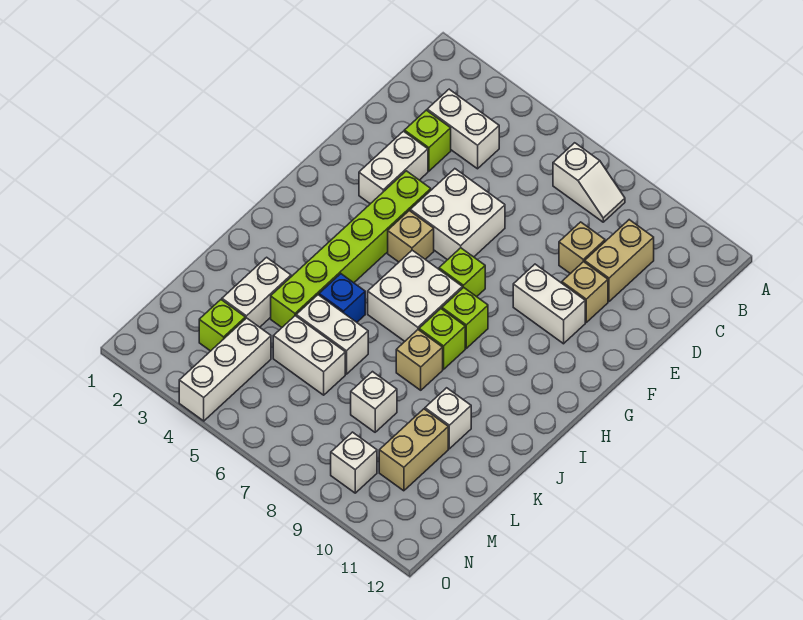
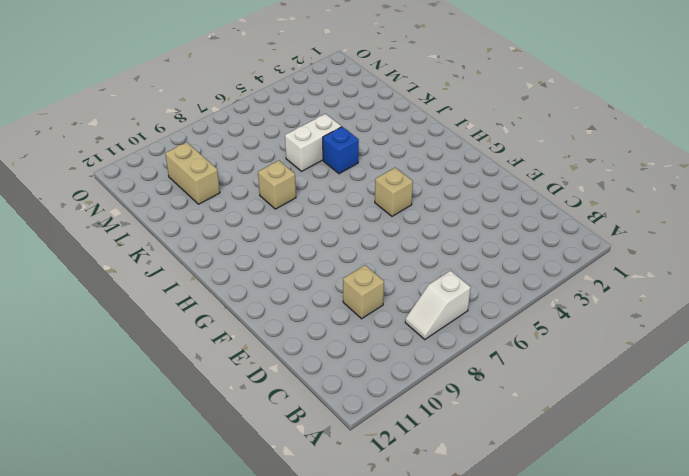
none -> white brick C3:C4 level 1
none -> tan brick C10:D10 level 1
none -> lime brick D3 level 1

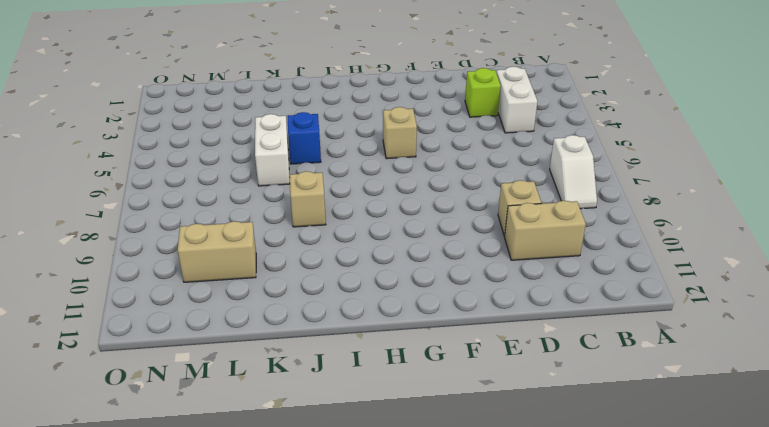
none -> white brick E3:F3 level 1
none -> white brick E5:F6 level 1
none -> tan brick E10 level 1

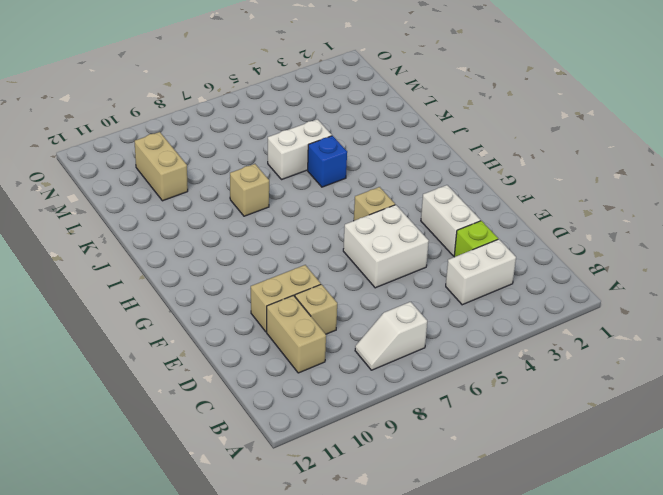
tan brick E9:E10 level 1 -> tan brick E10 level 1
none -> lime brick F4:K4 level 1
none -> white brick F9:F10 level 1
none -> lime brick G7 level 1

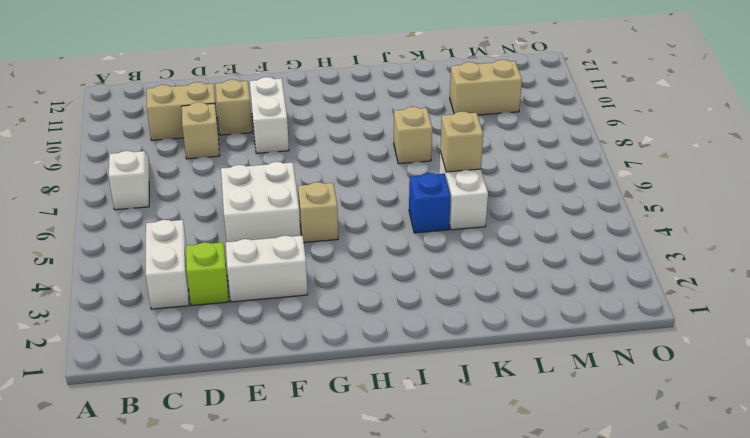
tan brick K6 level 2 -> none
none -> lime brick F4:K4 level 1
none -> lime brick G7 level 1
none -> white brick H6:I7 level 1

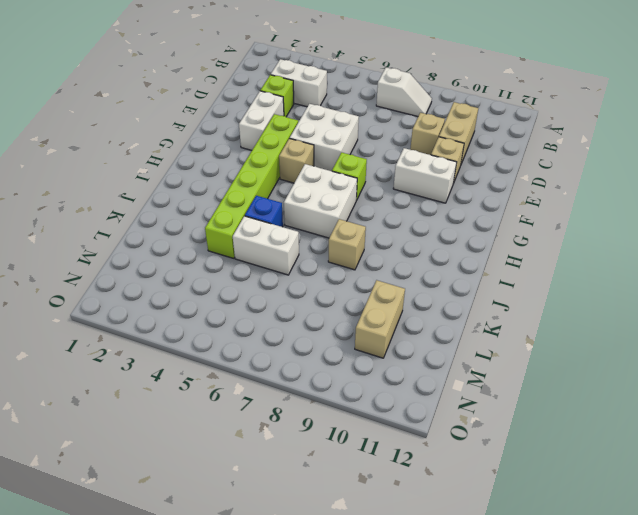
none -> lime brick H8 level 1
none -> lime brick I8 level 1
none -> white brick K3:L3 level 1

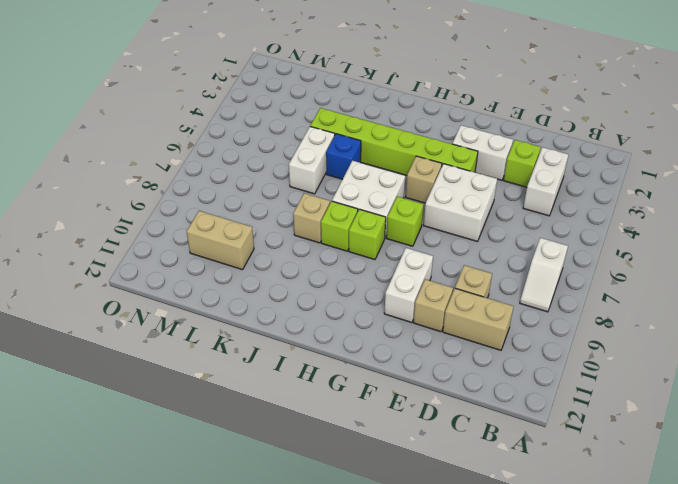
none -> white brick K3:L3 level 1
none -> white brick K10 level 1
none -> white brick L5:L6 level 1

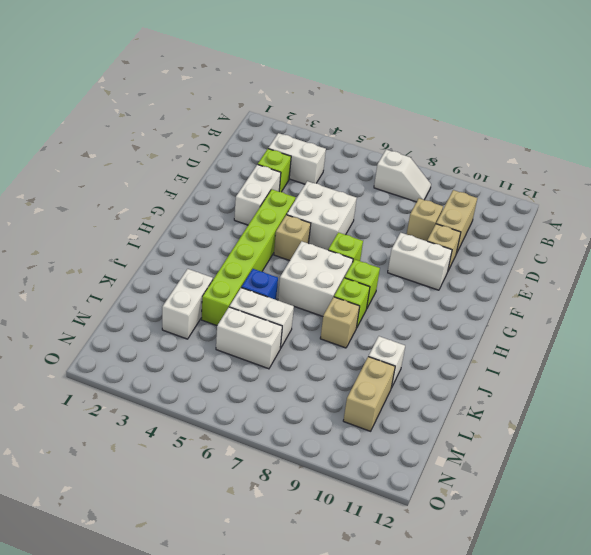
none -> white brick L8 level 1
none -> lime brick M3 level 1
none -> white brick M4:O4 level 1

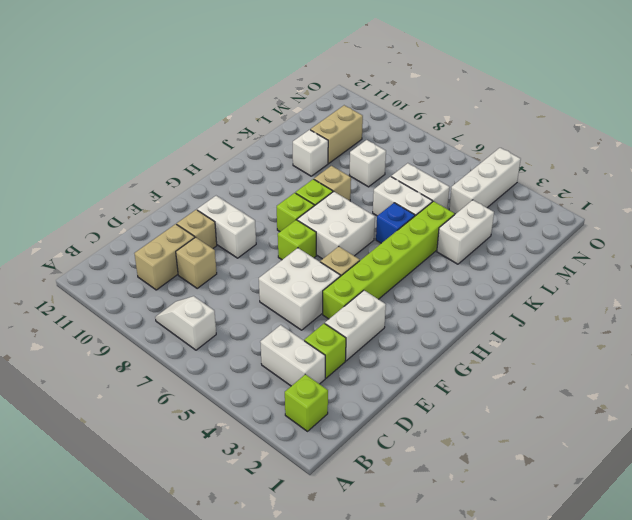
lime brick B2 level 1 -> lime brick M3 level 1
none -> white brick N9 level 1

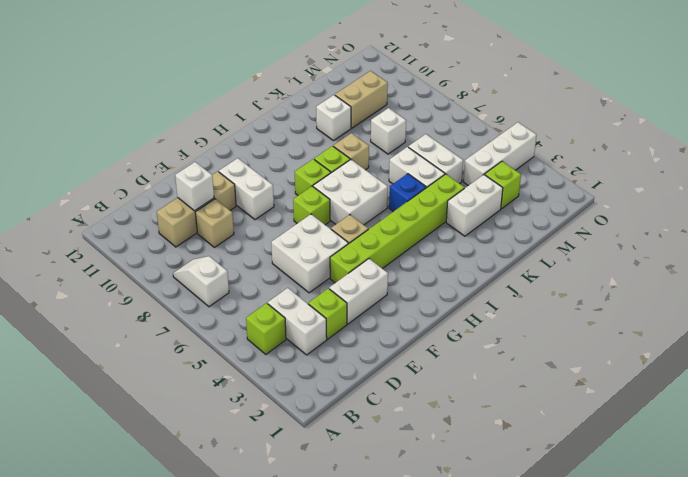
lime brick B4 level 1 -> none
white brick D10 level 2 -> white brick N9 level 1

